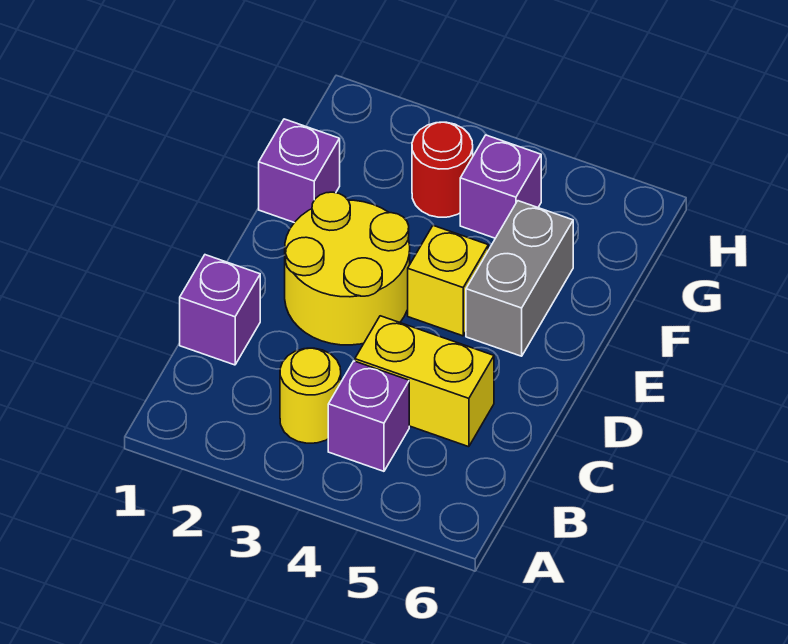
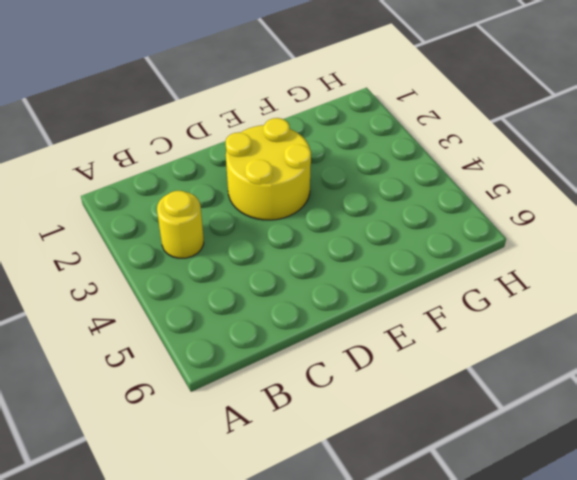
none -> purple brick B4 level 1
none -> purple brick C1 level 1

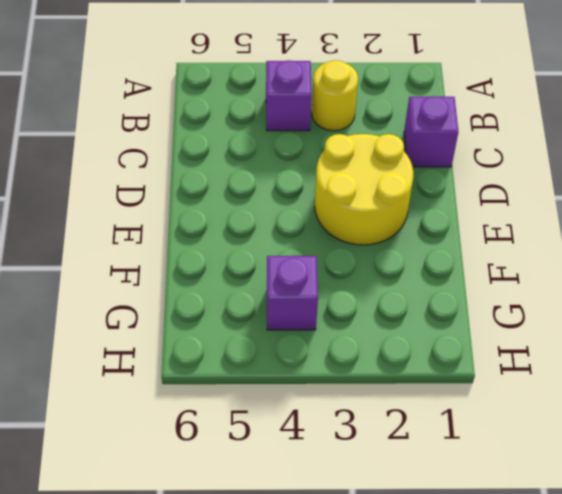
none -> yellow brick C4:C5 level 1
none -> yellow brick E4 level 1

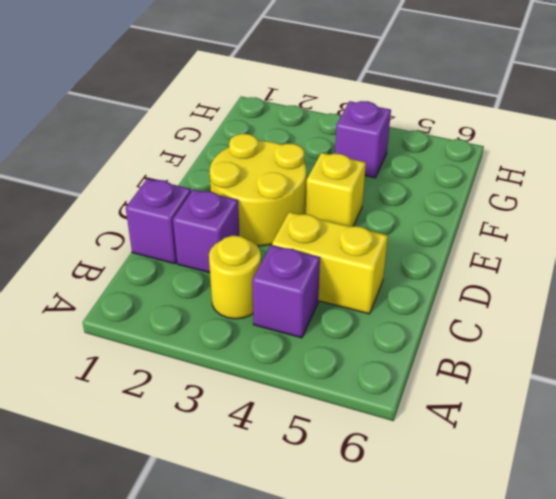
purple brick C2 level 1 -> purple brick F1 level 1
none -> grey brick E5:F5 level 1
none -> red round brick G3 level 1

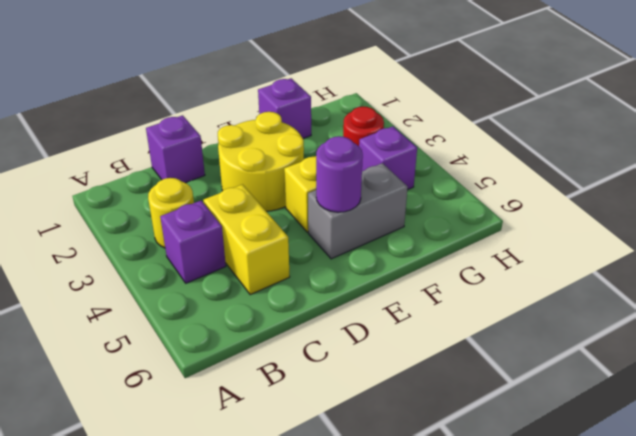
purple round brick E5 level 2 -> none

